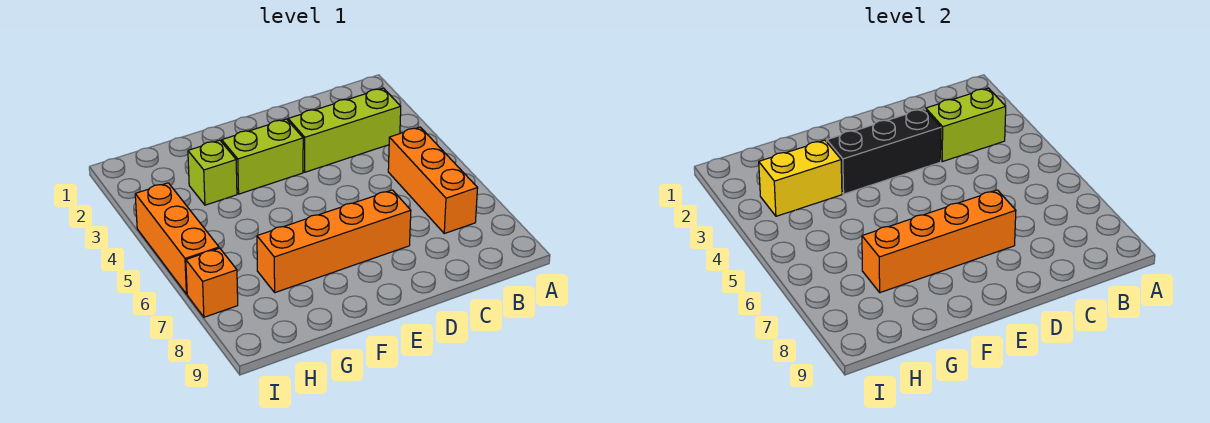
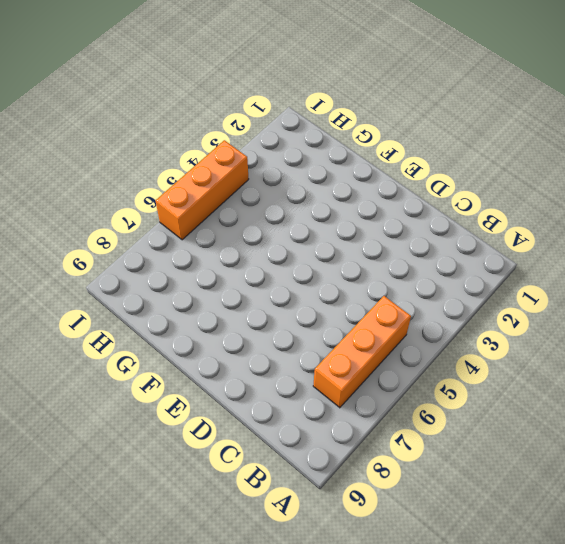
none -> lime brick B3:D3 level 1
none -> orange brick D7:G7 level 1

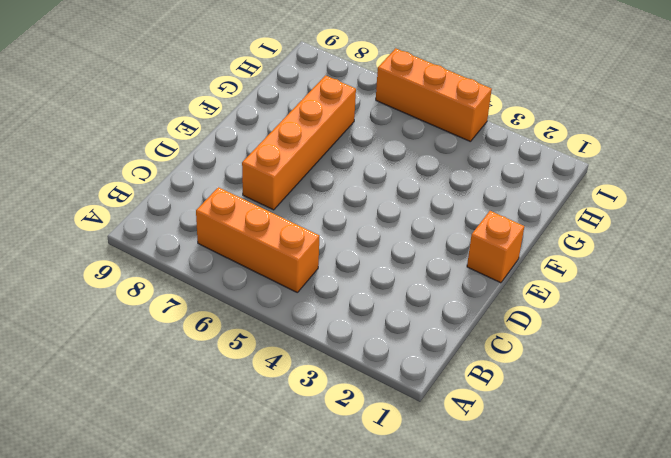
orange brick E1 level 1 -> orange brick I7 level 1
none -> lime brick B3:D3 level 1
none -> lime brick E3:F3 level 1

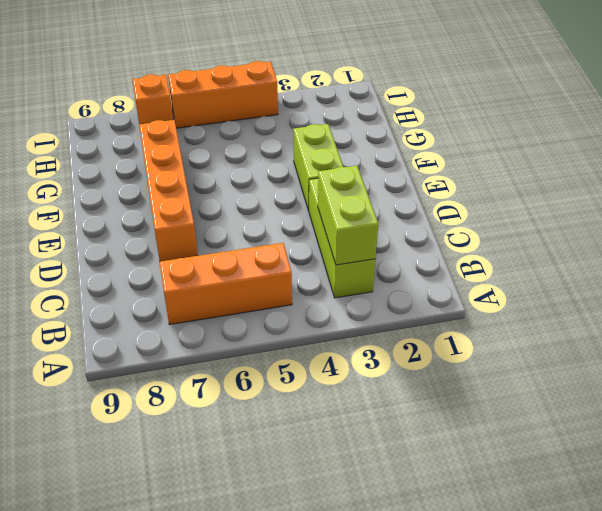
none -> lime brick G3 level 1
none -> black brick D3:F3 level 2

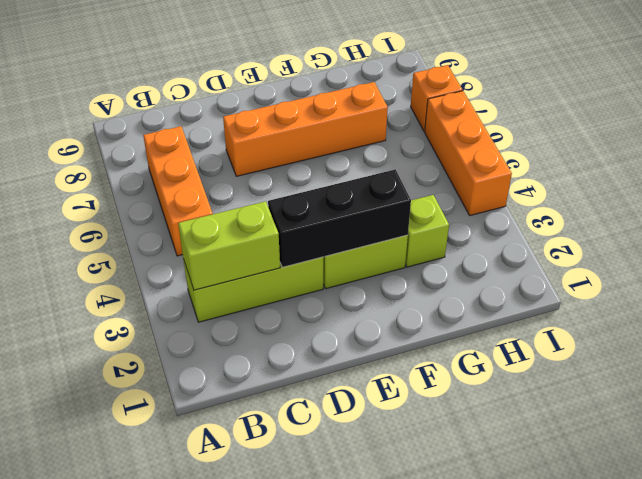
none -> orange brick D7:G7 level 2
none -> yellow brick G3:H3 level 2

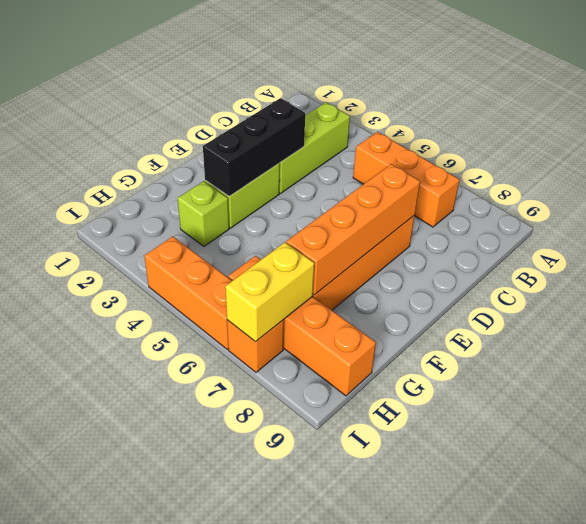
orange brick H6:H9 level 1 -> none
yellow brick H7:I7 level 2 -> yellow brick G3:H3 level 2
none -> lime brick B3:C3 level 2

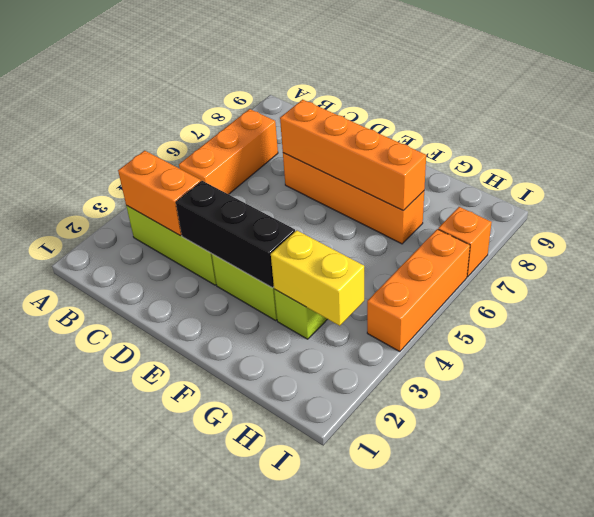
orange brick B3:C3 level 2 -> lime brick B3:C3 level 2

